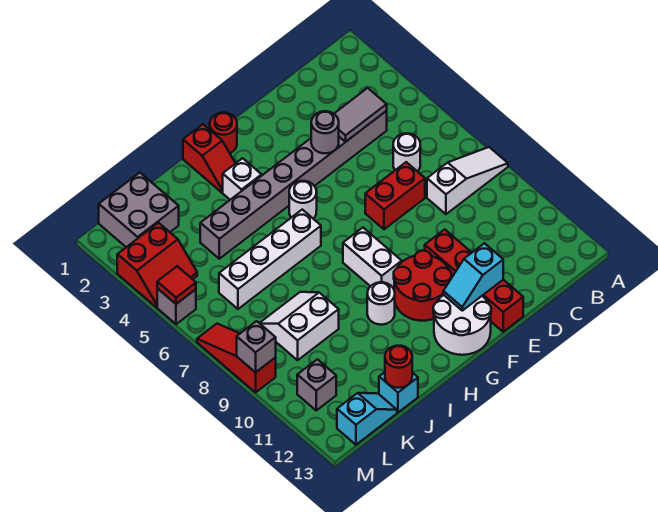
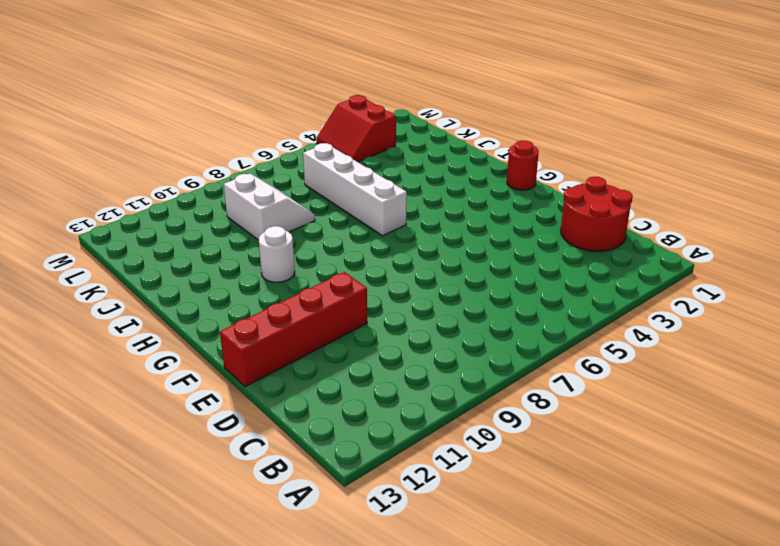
red round brick C1:D2 level 1 -> red round brick F10:G11 level 1
none -> white slope A8:C8 level 1 top C
none -> grey brick C4:J4 level 1
none -> white round brick C6 level 1

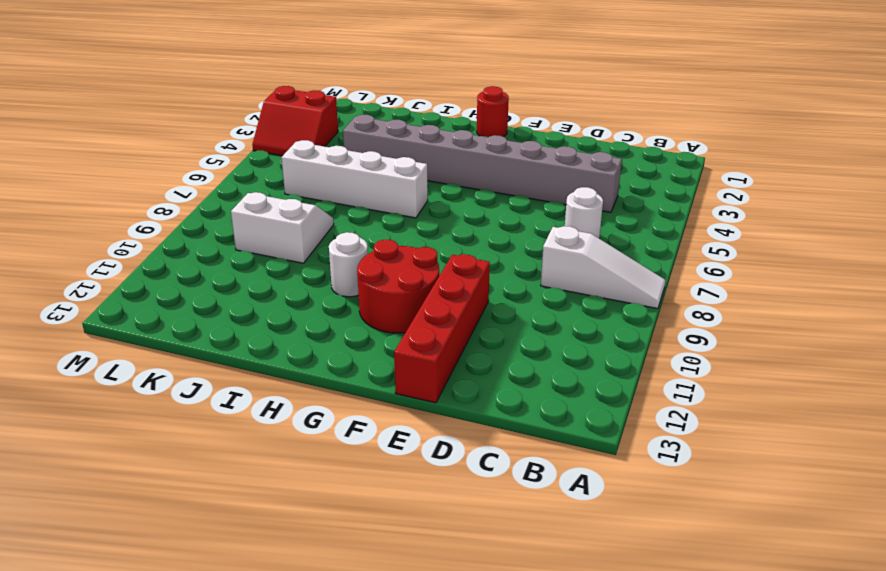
none -> red brick D7:E7 level 1
none -> white round brick F12:G13 level 1
none -> white round brick G5 level 1

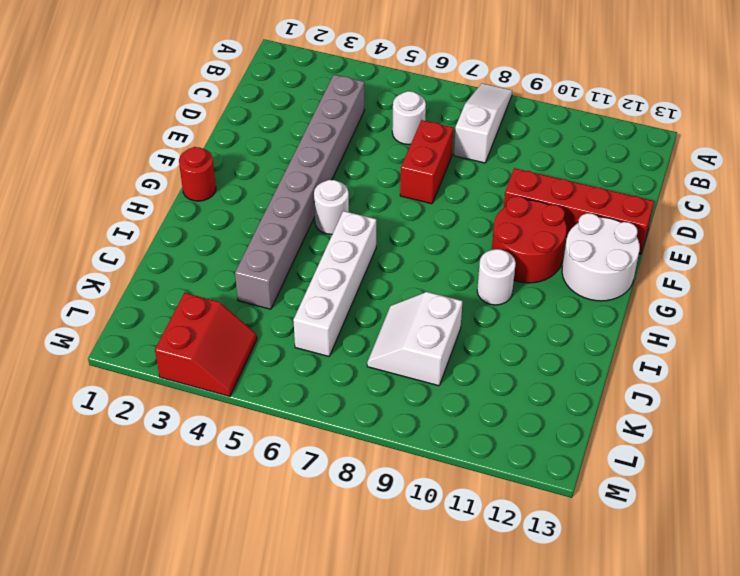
none -> white brick G8:G9 level 1
none -> red slope H1:H2 level 1 top 1
none -> white brick H3 level 1

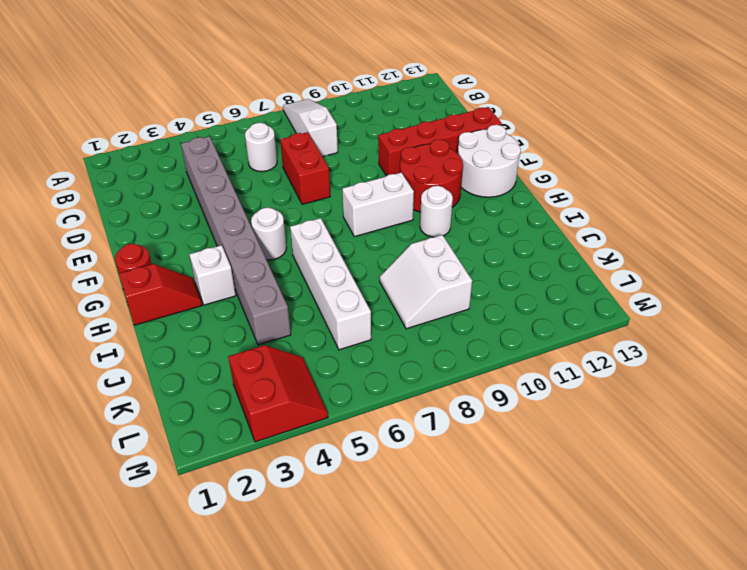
none -> cyan brick J13 level 1
none -> grey brick K1:L2 level 1
none -> cyan slope K13:L13 level 1 top L

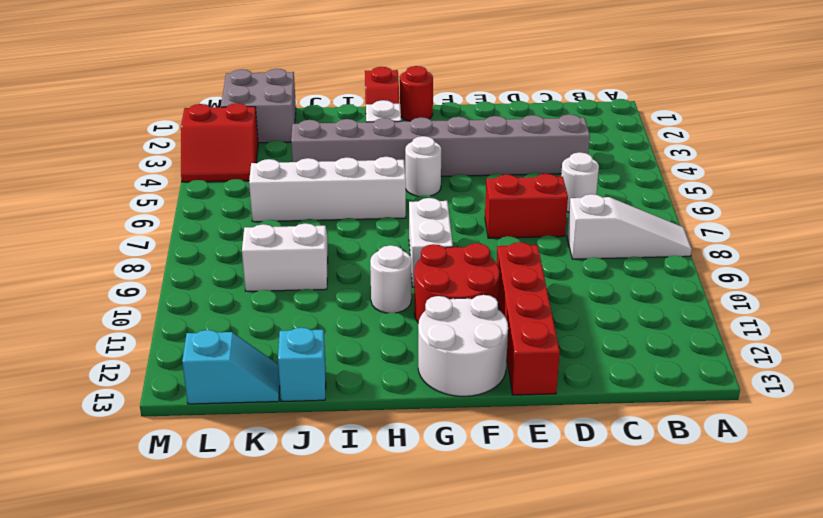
none -> grey brick L11 level 1
none -> grey brick M5 level 1
none -> red slope M7:M9 level 1 top 9

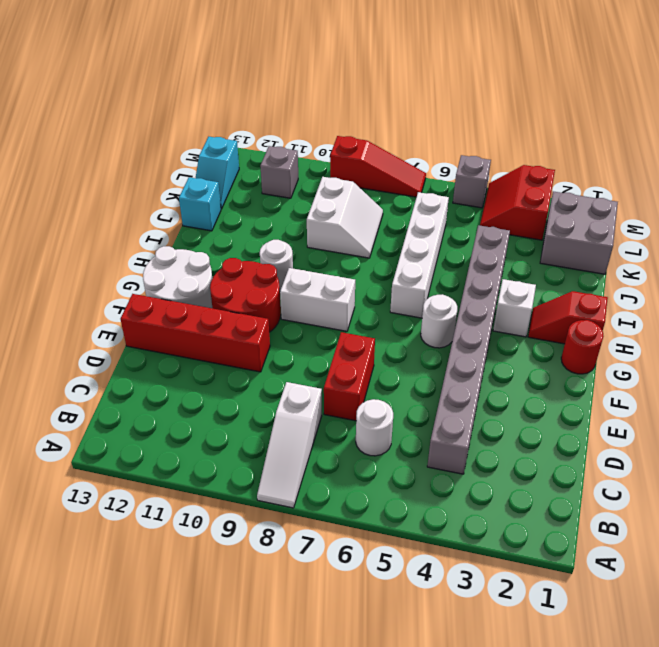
none -> grey tile C4:D4 level 2
none -> grey round brick E4 level 2
none -> cyan slope E12:F12 level 2 top E

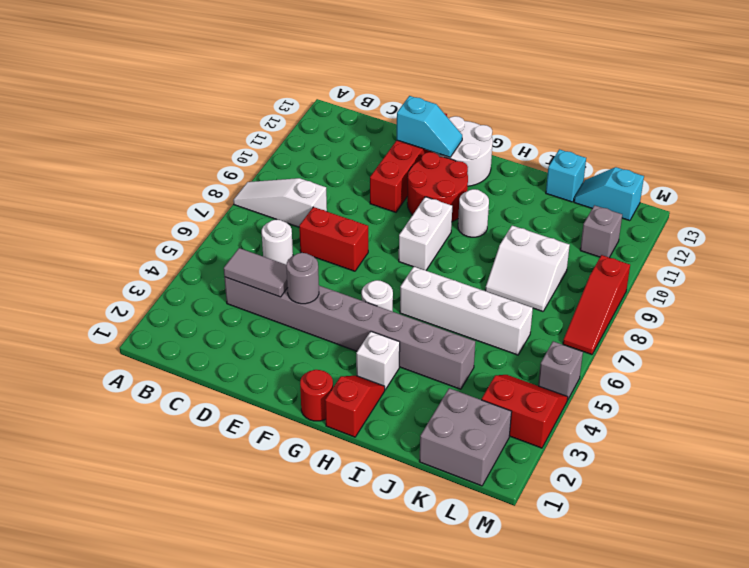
none -> red round brick J13 level 2
none -> red tile M5 level 2
none -> grey brick M9 level 2

